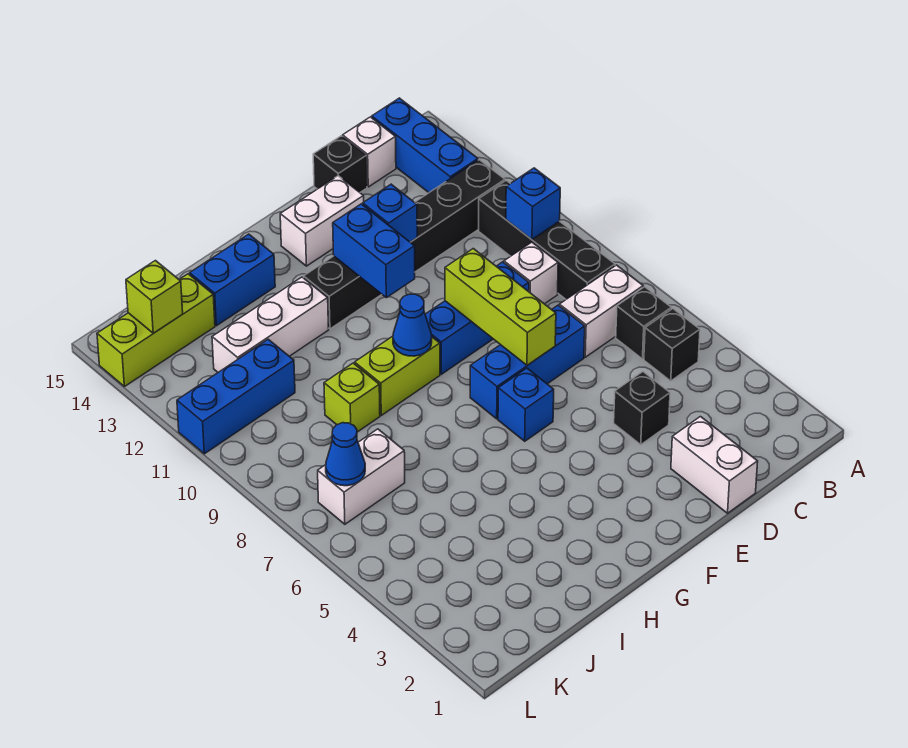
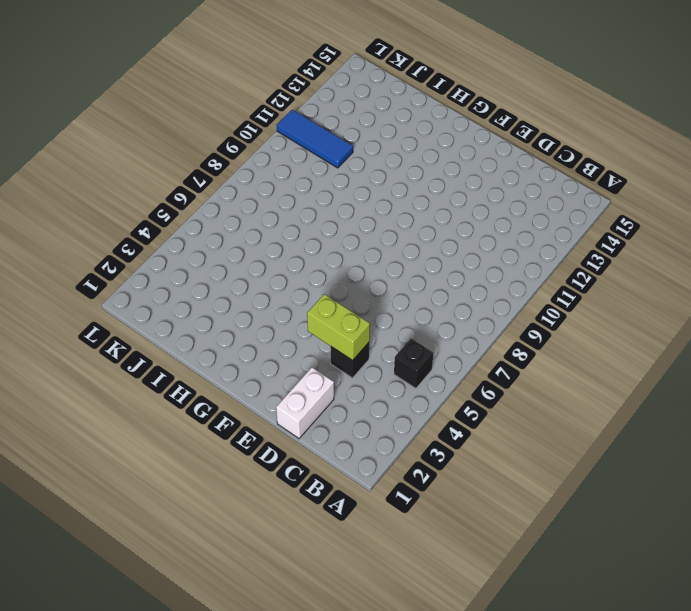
lime brick D4:E4 level 2 -> lime brick G9:H9 level 1
blue tile J11:L11 level 1 -> blue brick J11:L11 level 1
none -> black brick B6 level 1
none -> white brick B7:C7 level 1
none -> black brick B8:B11 level 1

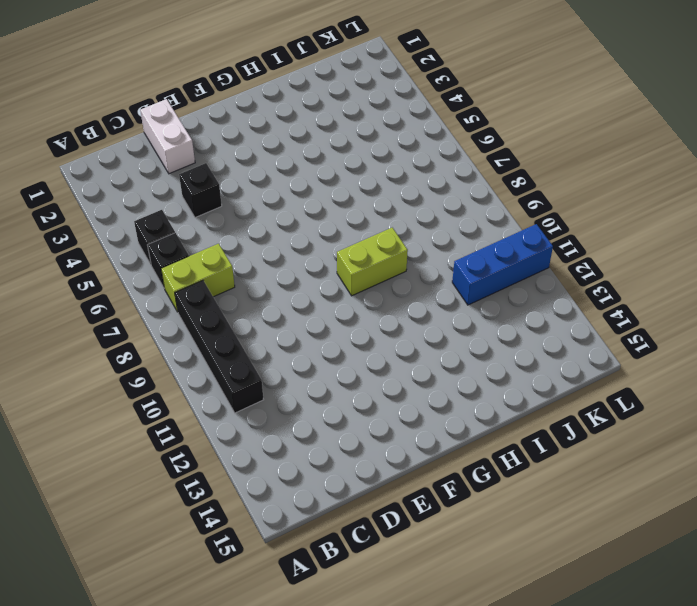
lime brick B7:C7 level 1 -> white brick B7:C7 level 1
none -> black brick B12:G12 level 1
none -> blue brick B13:B15 level 1
none -> white brick C9 level 1

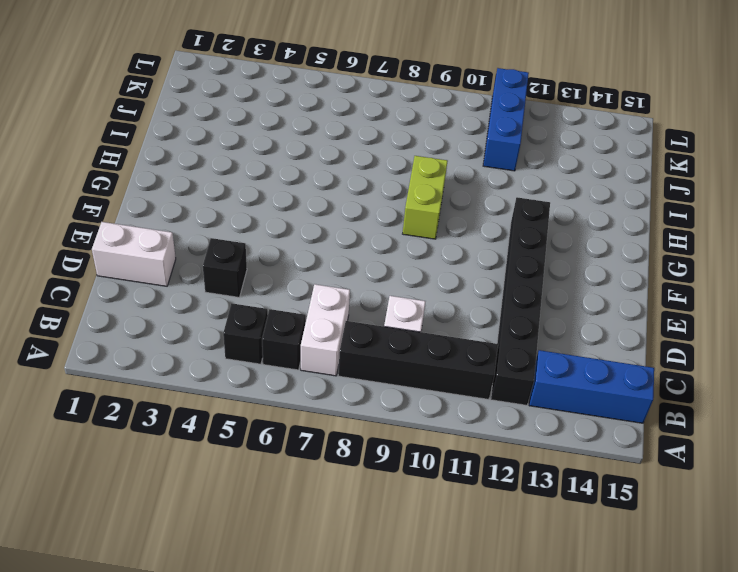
none -> white brick C15 level 1
none -> blue brick D7:F7 level 1
none -> blue brick D9:F9 level 1

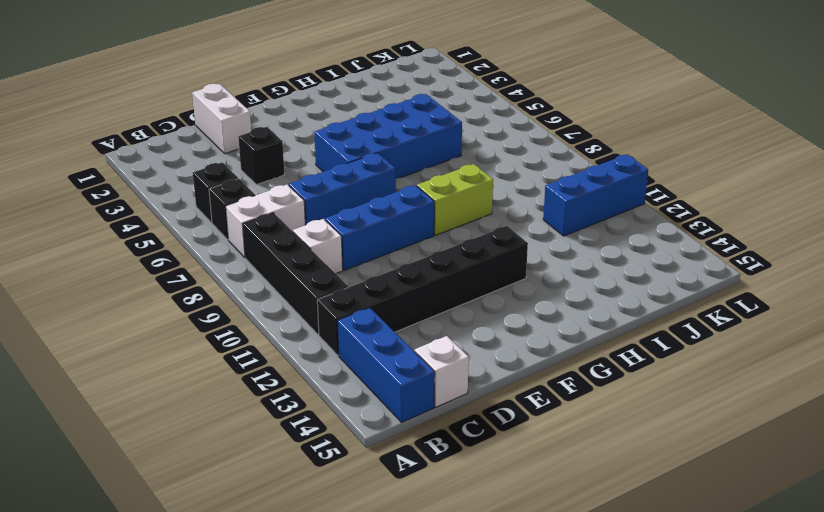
blue brick F5:I6 level 1 -> blue brick F6 level 1
none -> black brick D15 level 1
none -> white brick E14:F14 level 1
none -> white brick H12:J12 level 1

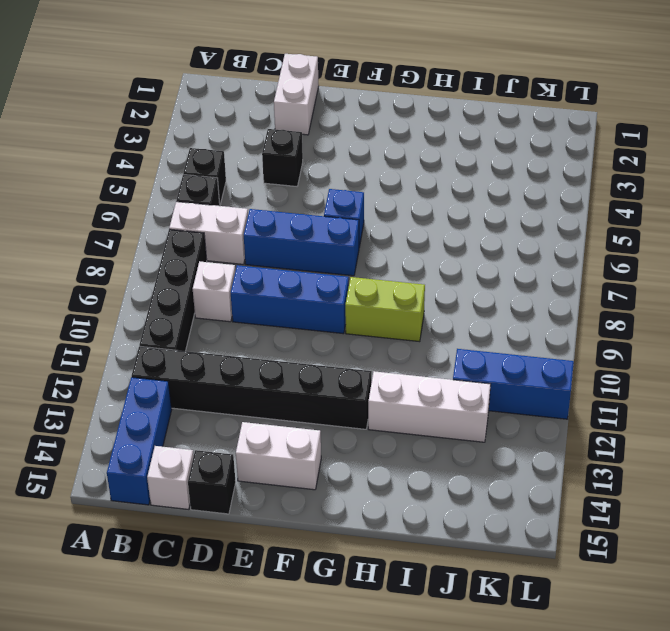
none -> blue brick H14:I14 level 1
none -> lime brick I9 level 1
none -> white brick J7:K7 level 1

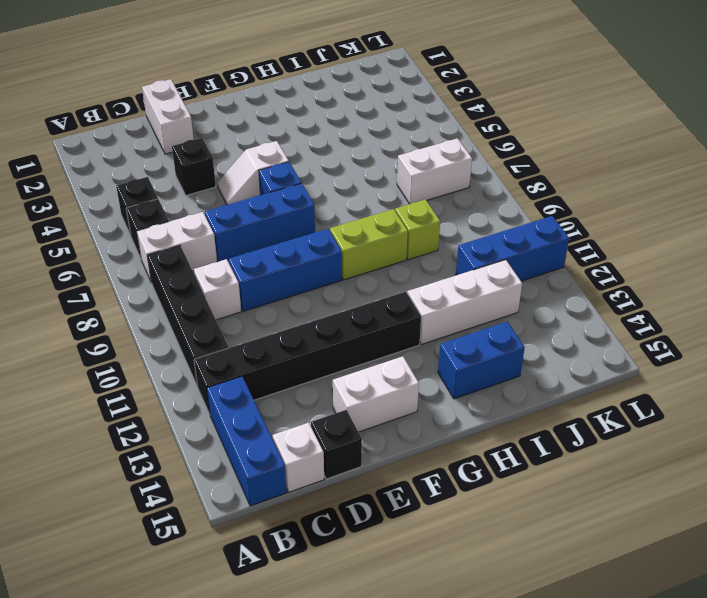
white slope E5:F5 level 1 top F -> none
none -> lime brick J14:L14 level 1
none -> blue brick B10 level 2
none -> lime brick E7:E9 level 2

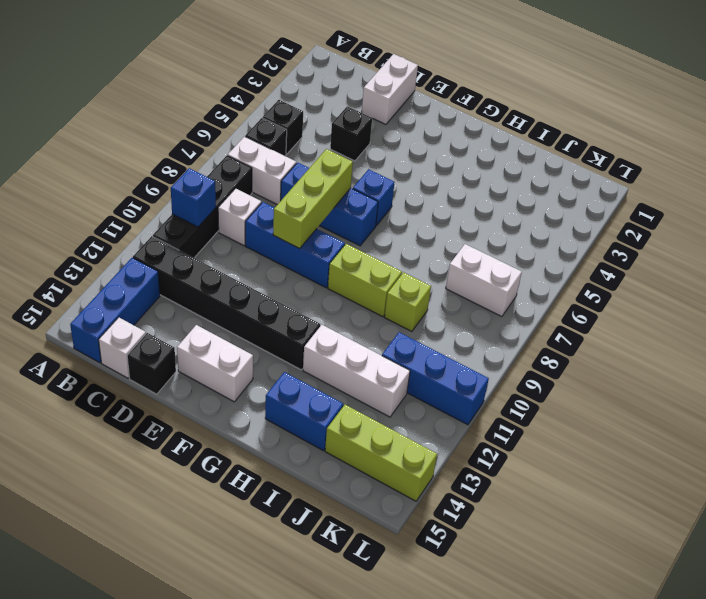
none -> blue brick E12 level 2
none -> blue brick F11:F12 level 2
none -> blue cone G9 level 2

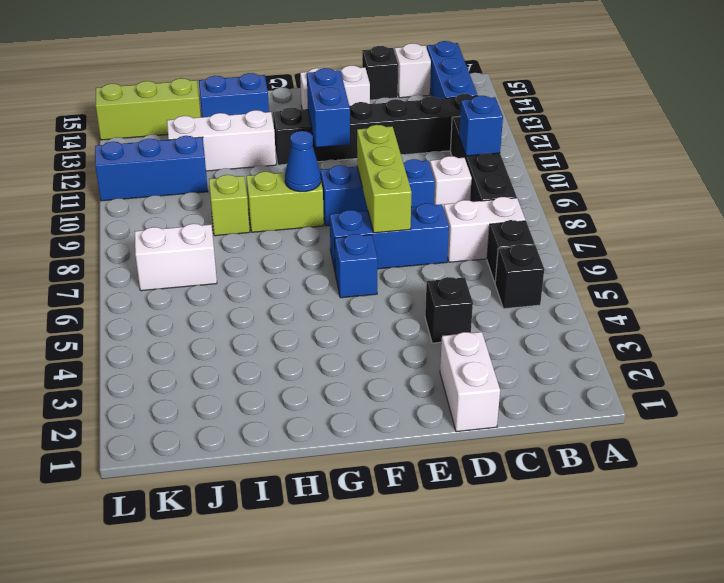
none -> blue brick E12 level 2
none -> blue cone K7 level 2
none -> lime brick K14 level 2

